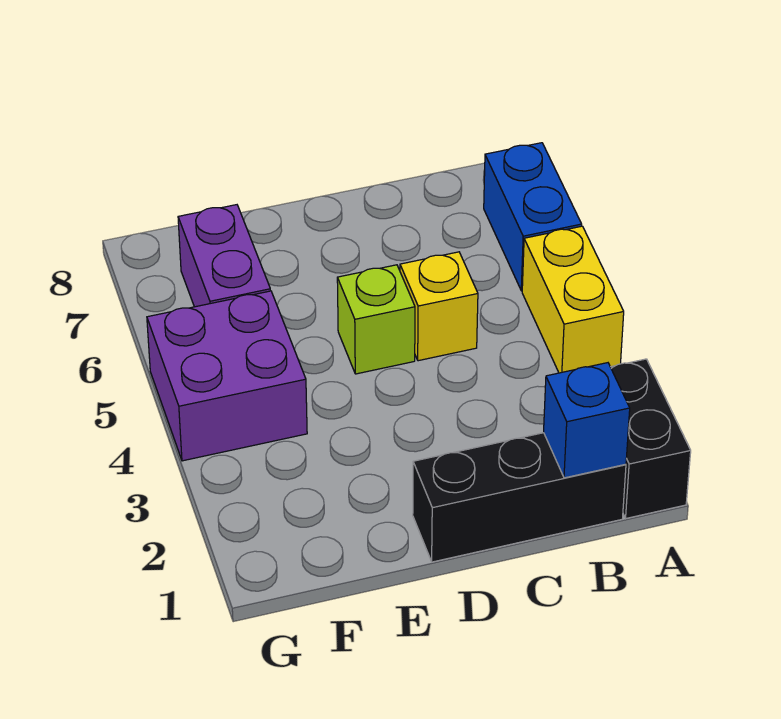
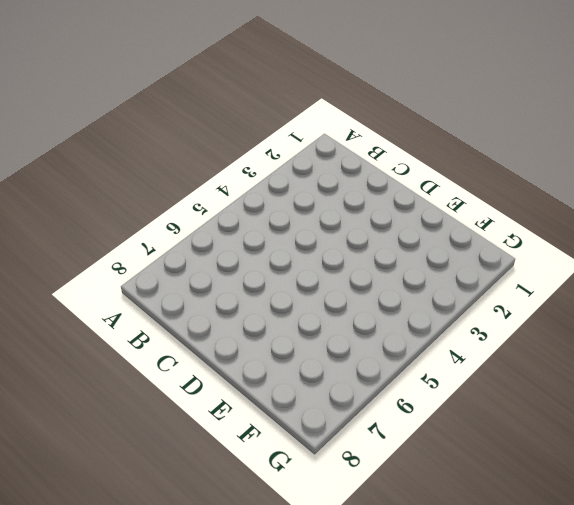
none -> black brick A1:A2 level 1
none -> yellow brick A4:A5 level 1

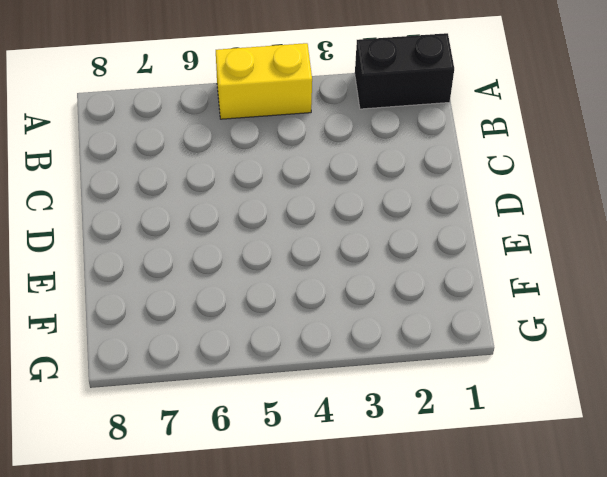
none -> blue brick A6:A7 level 1
none -> black brick B1:D1 level 1

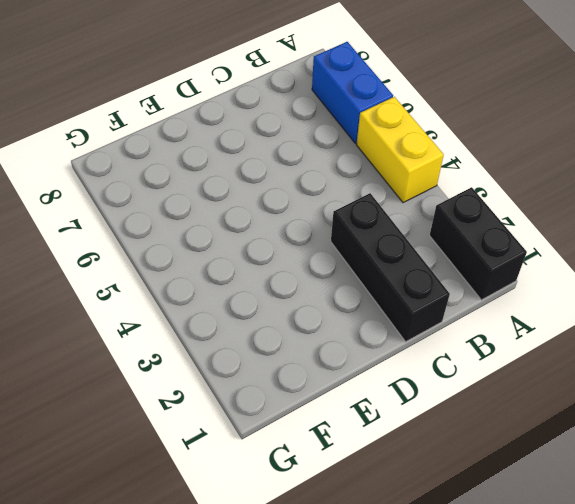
black brick C1:C3 level 1 -> black brick B1:D1 level 1
none -> yellow brick C5 level 1
none -> lime brick D5 level 1

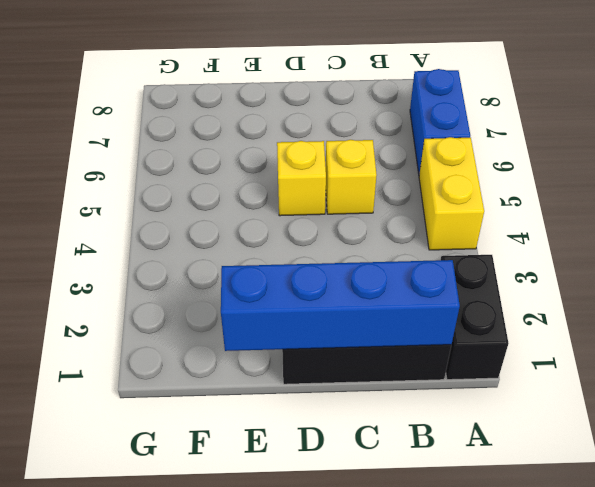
blue brick B1:E1 level 2 -> blue brick B1 level 2
yellow brick D5 level 1 -> lime brick D5 level 1
none -> purple brick F4:G5 level 1
none -> purple brick F6:F7 level 1

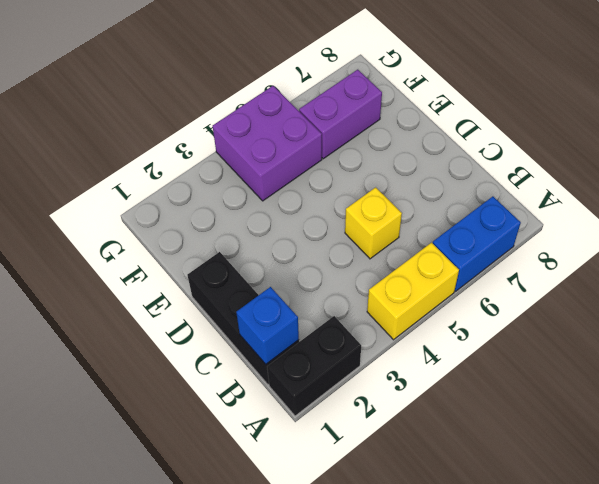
none -> lime brick D5 level 1

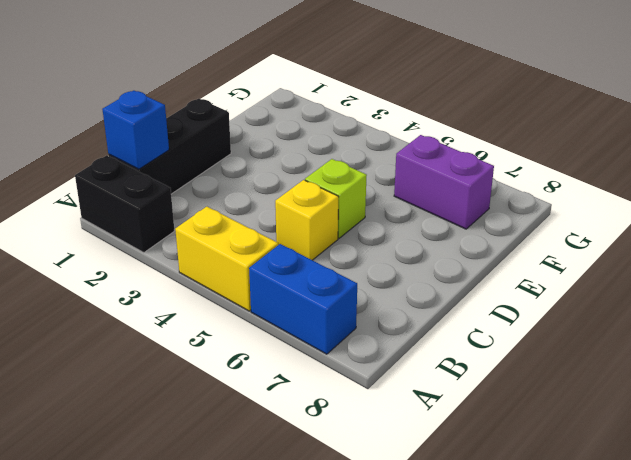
none -> purple brick F4:G5 level 1

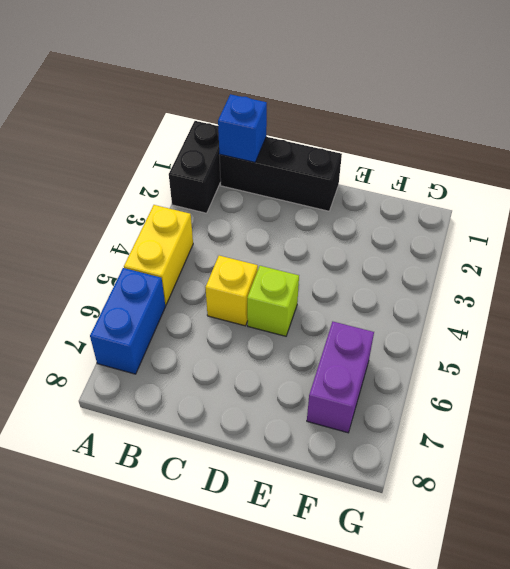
none -> purple brick F4:G5 level 1

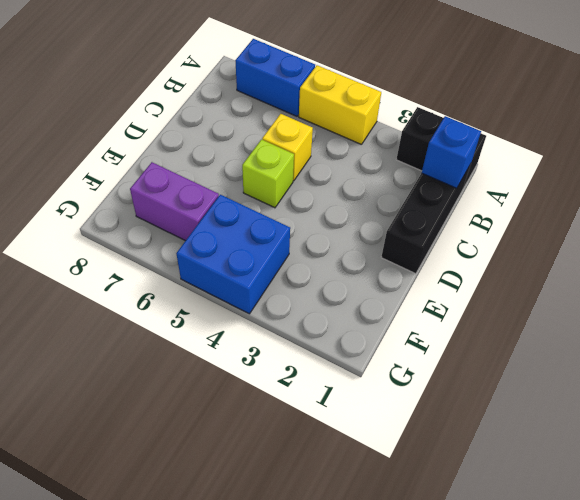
blue brick F4:G5 level 1 -> purple brick F4:G5 level 1

